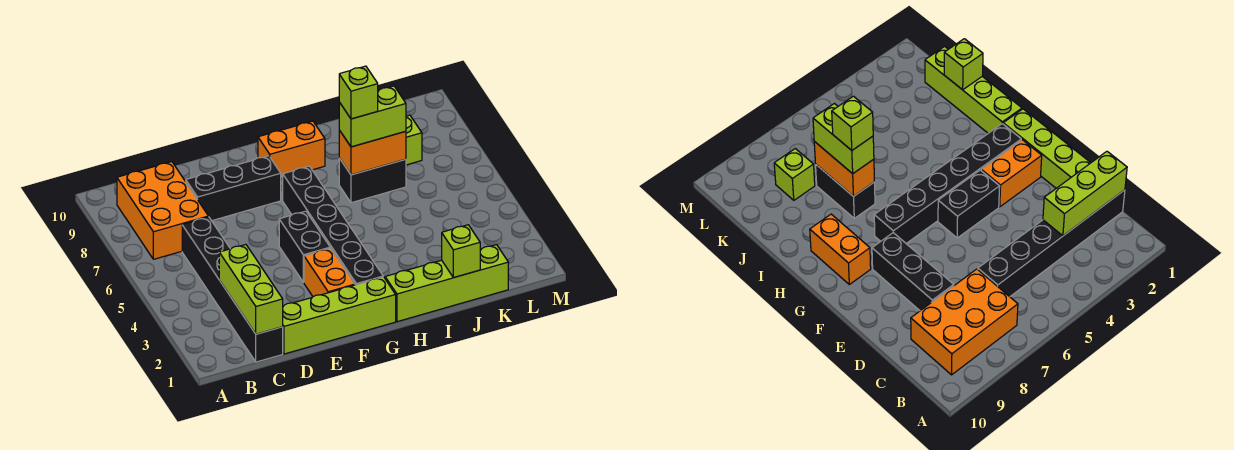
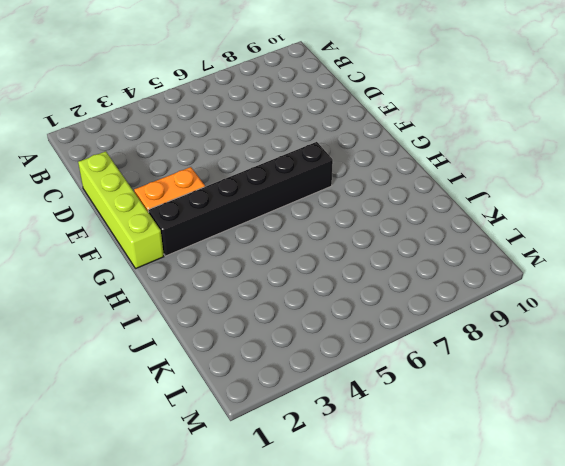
none -> orange brick B7:C9 level 1
none -> black brick C1:C6 level 1
none -> black brick D8:F8 level 1

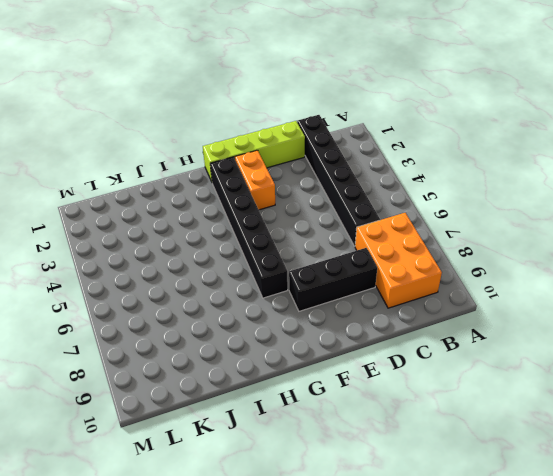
none -> black brick F4:F5 level 1
none -> orange brick G9:H9 level 1
none -> lime brick H1:K1 level 1

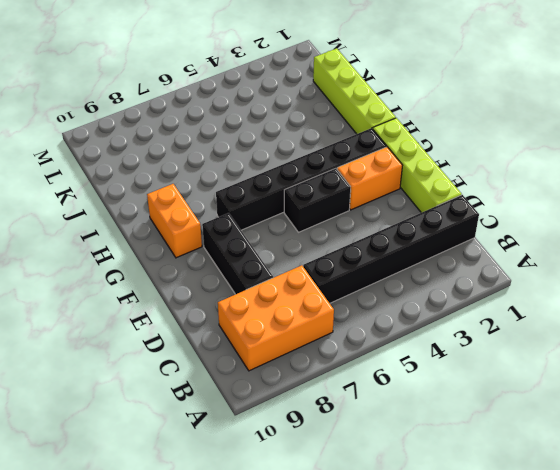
none -> black brick I7:J7 level 1
none -> lime brick K8 level 1
none -> lime brick C1:C3 level 2

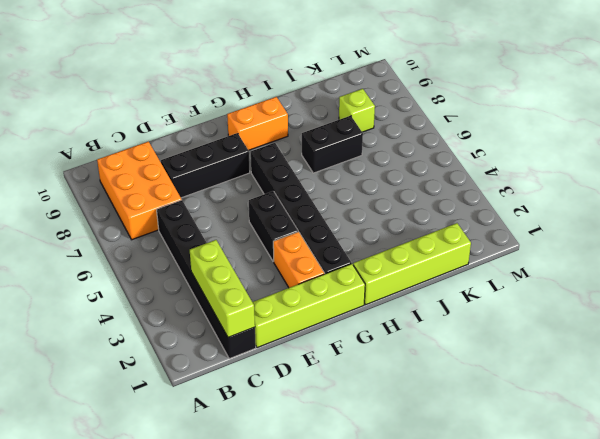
none -> orange brick I7:J7 level 2
none -> lime brick J1 level 2
none -> lime brick I7:J7 level 3

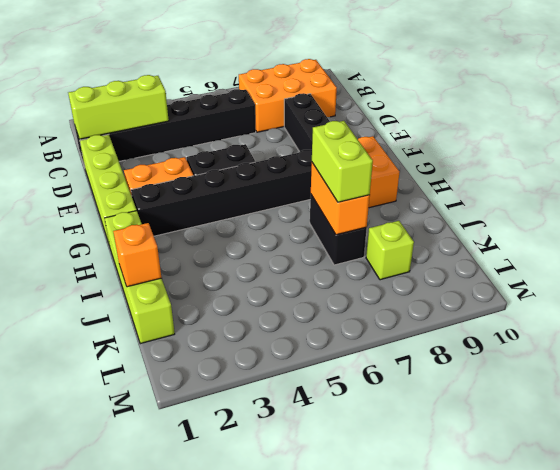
orange brick J1 level 2 -> lime brick J1 level 2
none -> lime brick I7 level 4

